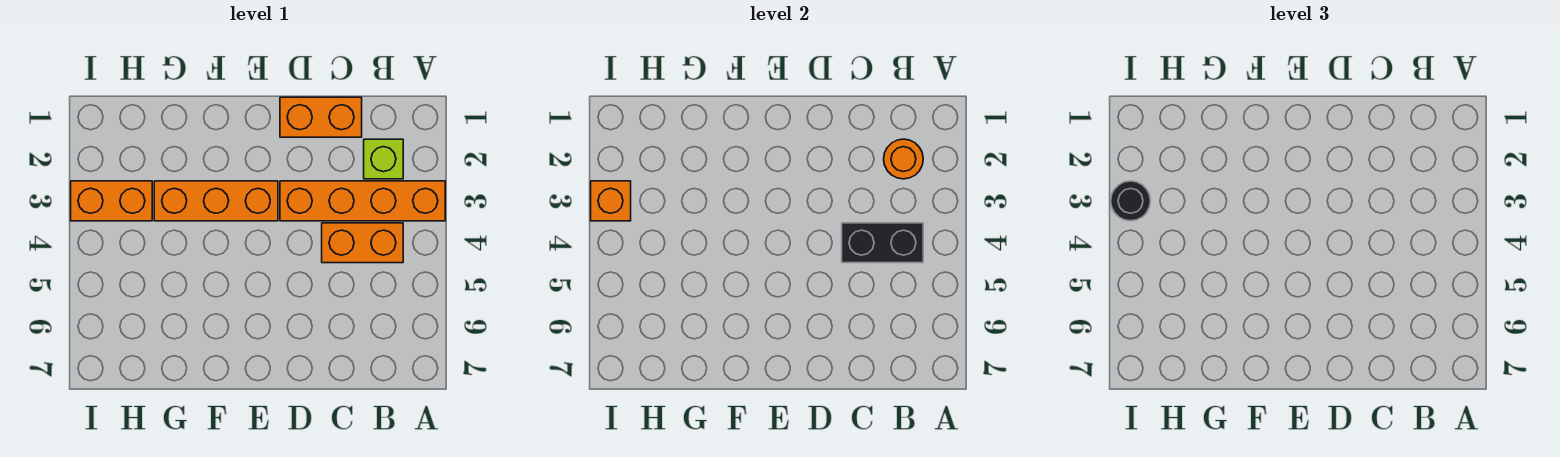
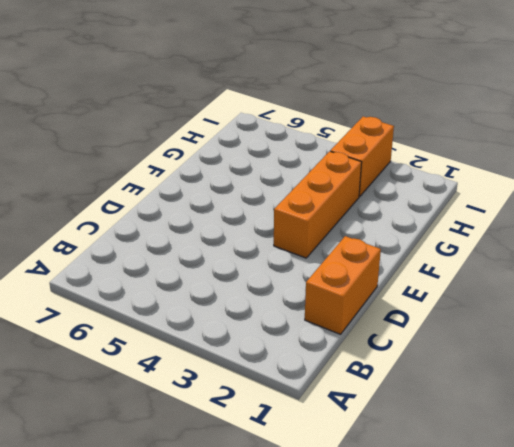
none -> orange brick A3:D3 level 1
none -> lime brick B2 level 1

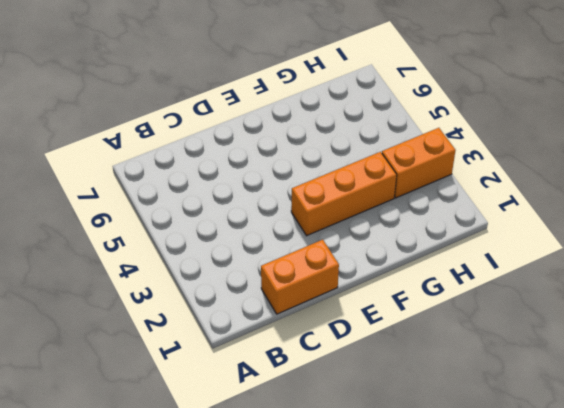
none -> orange brick A3:D3 level 1
none -> lime brick B2 level 1

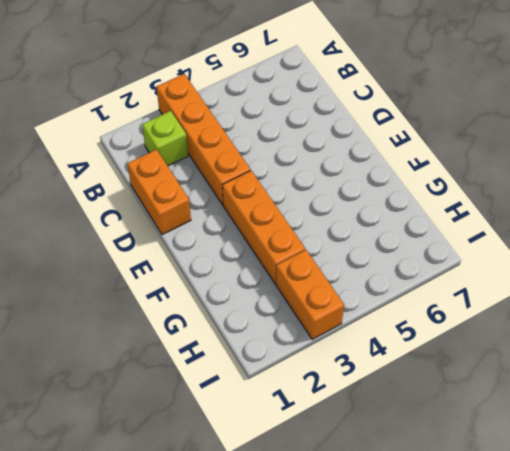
none -> orange brick B4:C4 level 1
none -> orange round brick B2 level 2

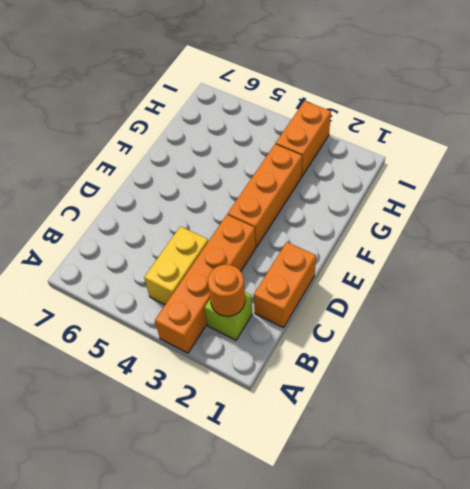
yellow brick B4:C4 level 1 -> orange brick B4:C4 level 1
none -> black brick B4:C4 level 2
none -> orange brick I3 level 2

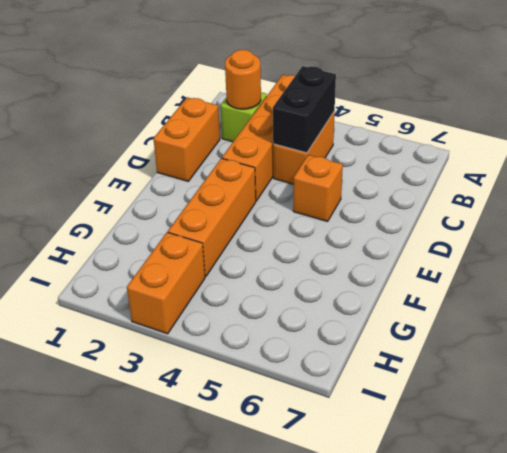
orange brick D5 level 1 -> orange brick I3 level 2
none -> black round brick I3 level 3

